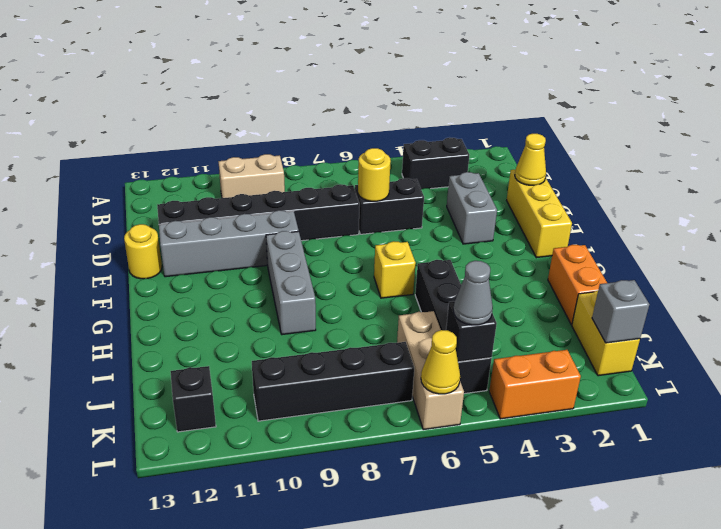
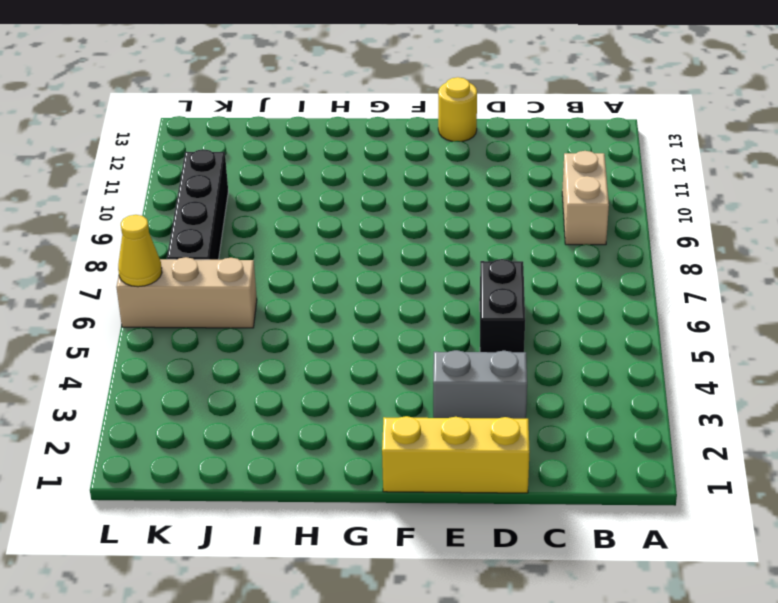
none -> black brick B3:B4 level 1
none -> black brick D7:D12 level 1
none -> grey brick E9:E12 level 1

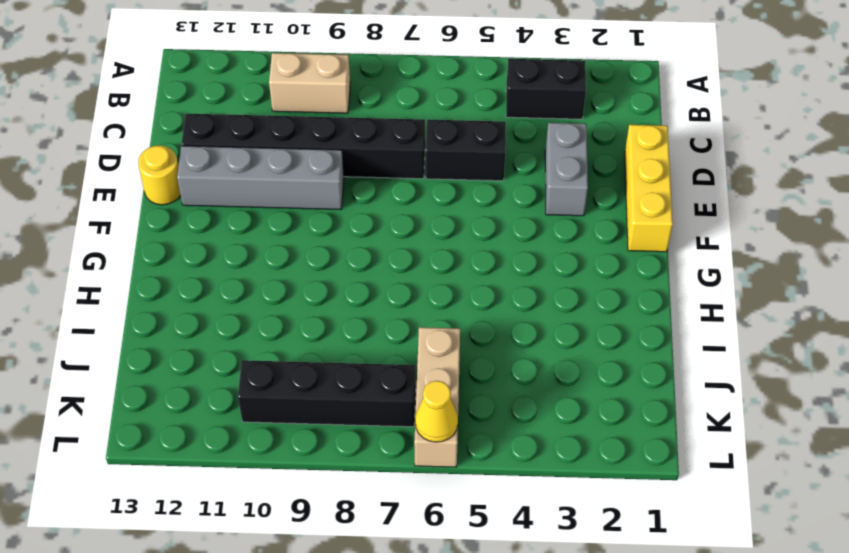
none -> grey brick F9:H9 level 1
none -> yellow brick G6 level 1
none -> orange brick H1:I1 level 1

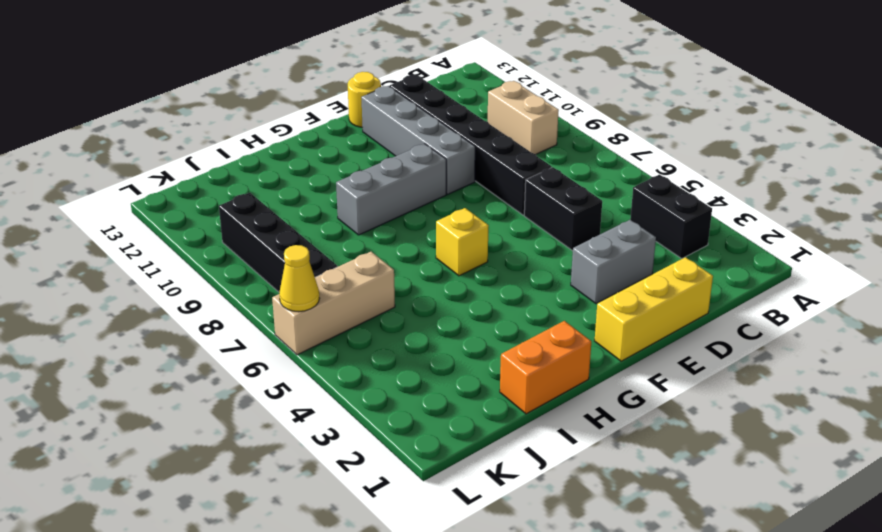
none -> black brick H5:K5 level 1
none -> yellow brick J1:K1 level 1
none -> black brick K12 level 1

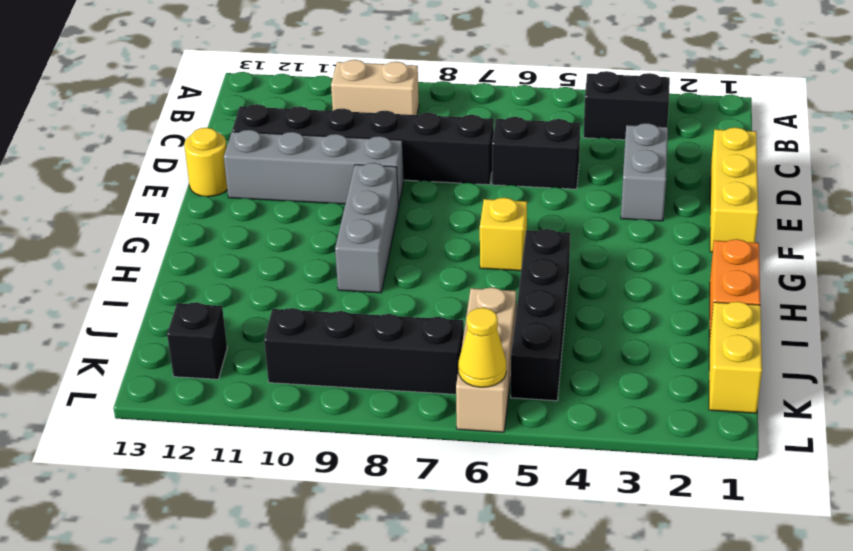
none -> orange brick L3:L4 level 1
none -> yellow cone D1 level 2
none -> yellow round brick D6 level 2

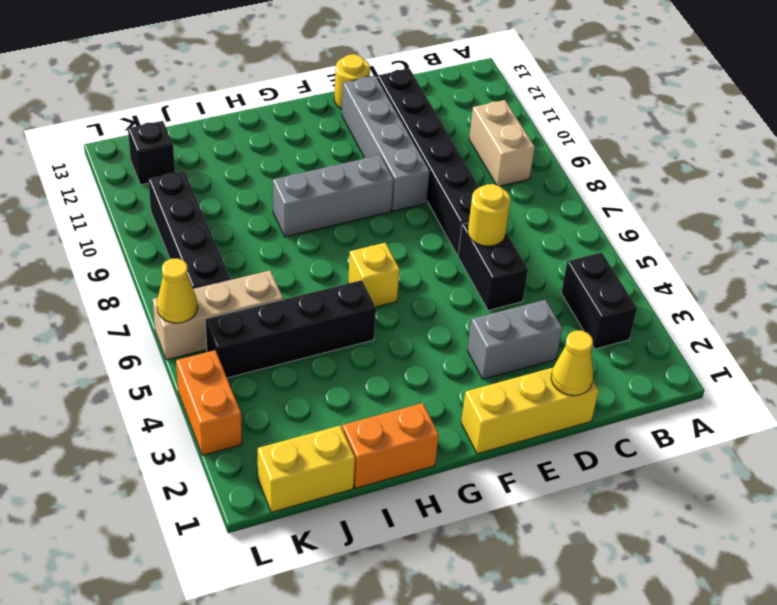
none -> grey brick K1 level 2
none -> black brick K5 level 2
none -> grey cone K5 level 3

